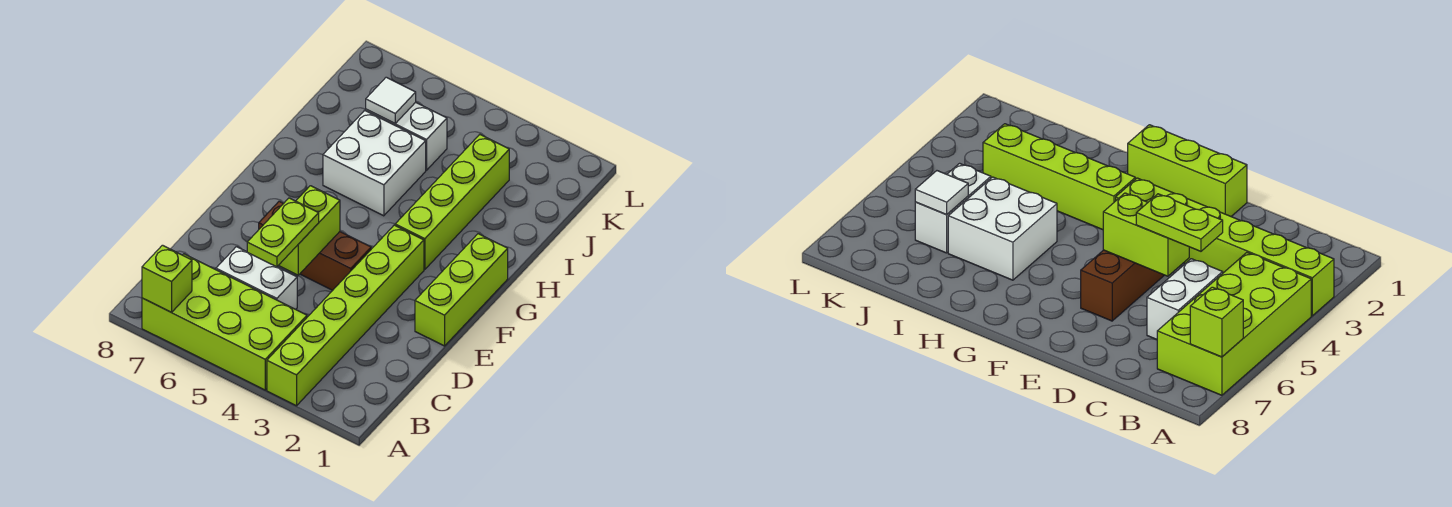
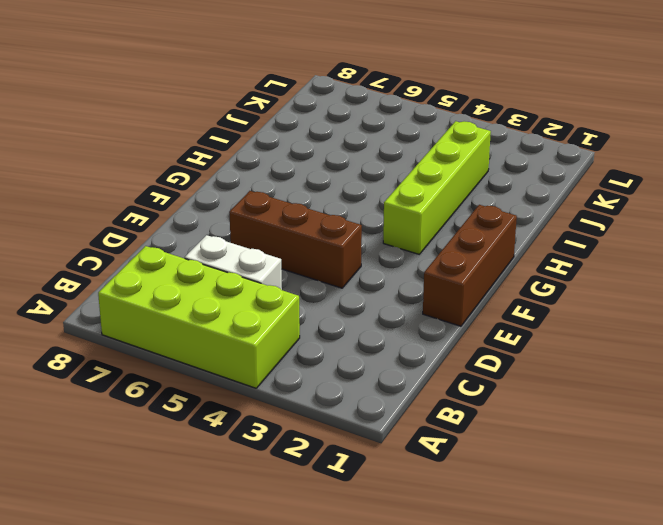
brown brick E1:G1 level 1 -> lime brick E1:G1 level 1
none -> lime brick A3:F3 level 1
none -> white brick H5:I6 level 1
none -> white brick J5:J6 level 1

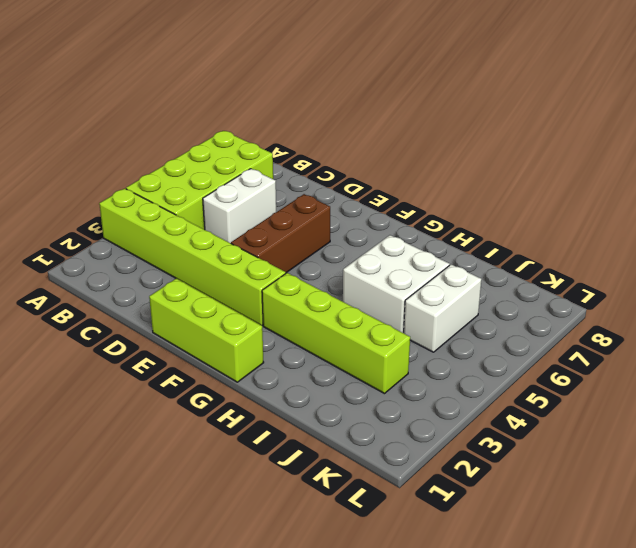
none -> lime brick A7 level 2
none -> lime brick D5:E5 level 2
none -> white tile J6 level 2

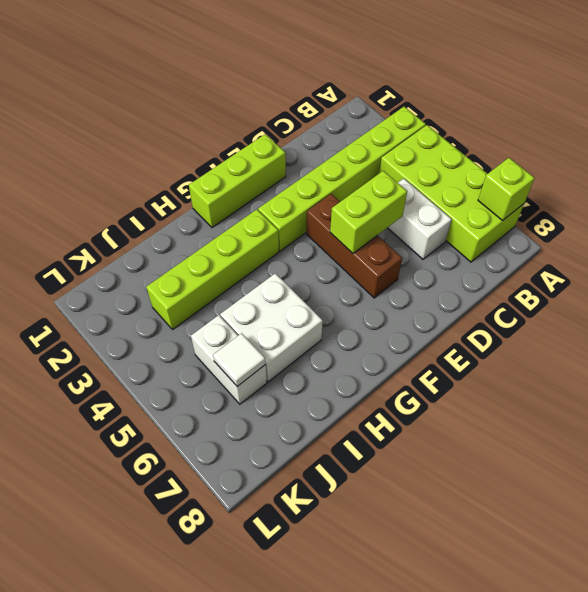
none -> lime plate C5:D5 level 3

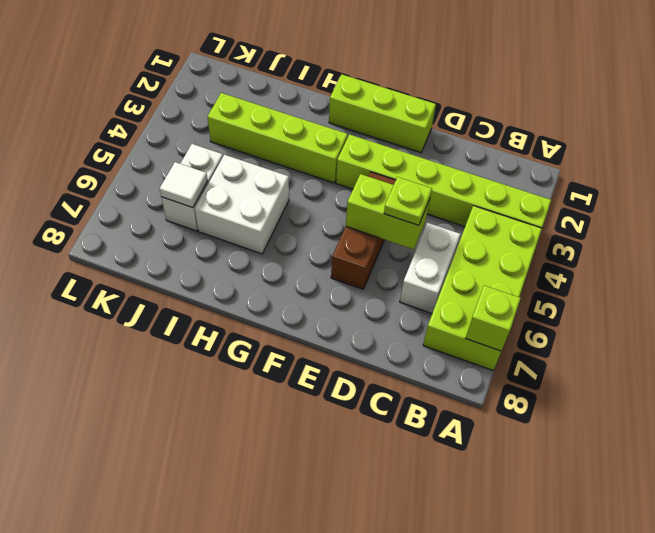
lime plate D5 level 3 -> lime plate C5:D5 level 3

